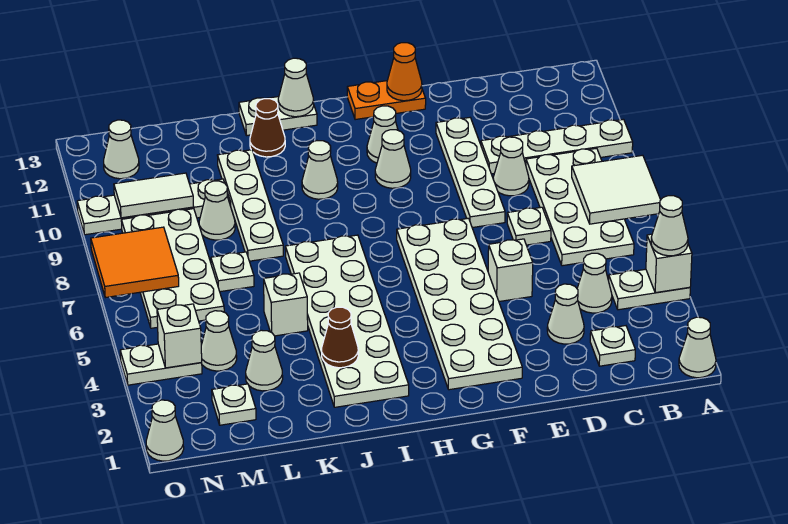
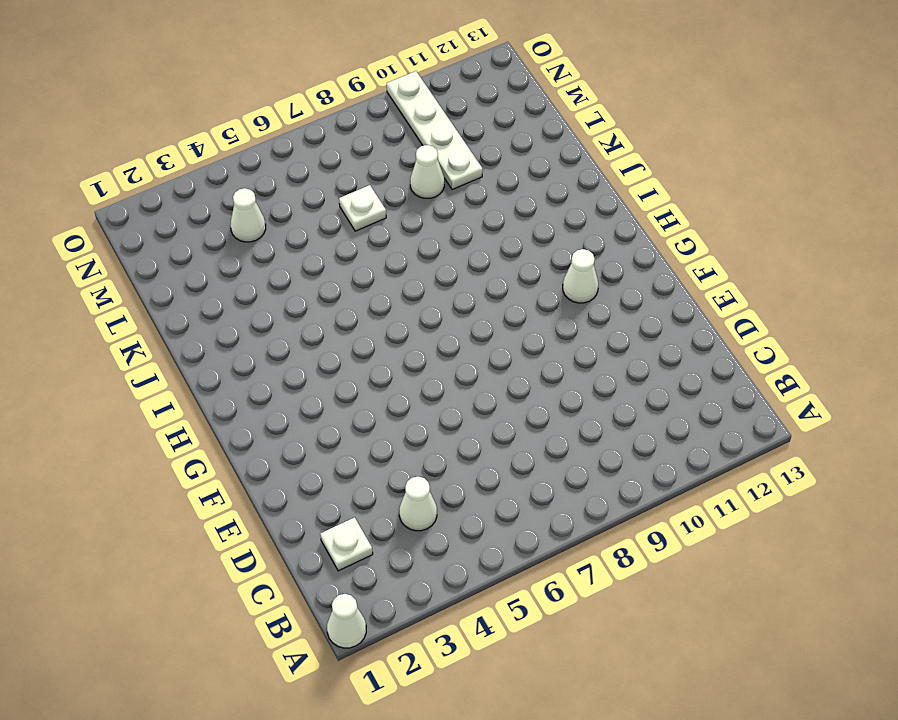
none -> white plate A4:B4 level 1
none -> white plate A10:D10 level 1
none -> white plate B6:C9 level 1
none -> white cone D3 level 1

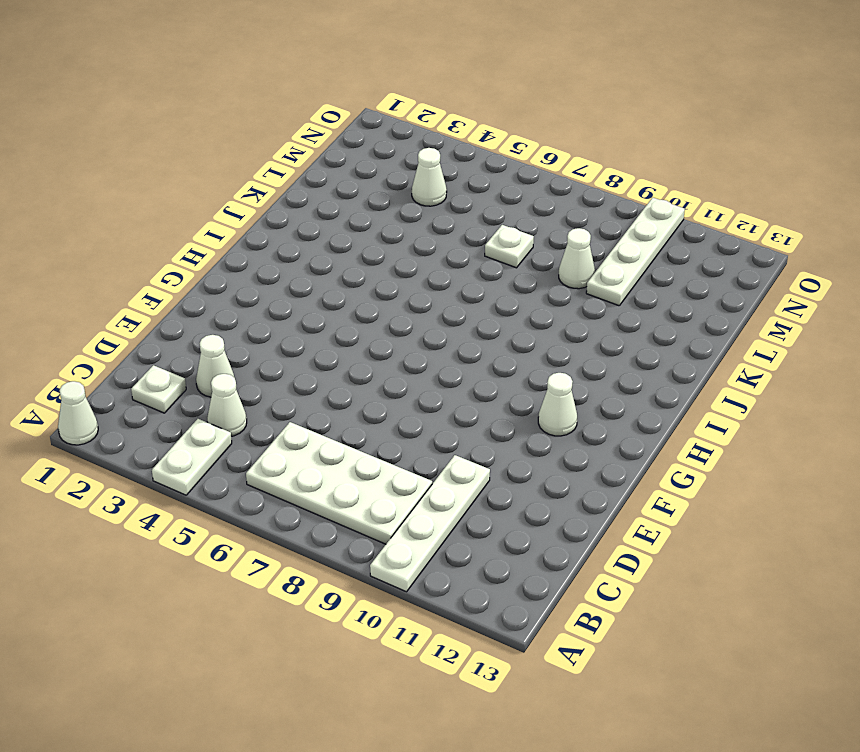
none -> white plate D7 level 1
none -> white cone D9 level 1
none -> white brick E5 level 1
none -> white plate E8:E11 level 1

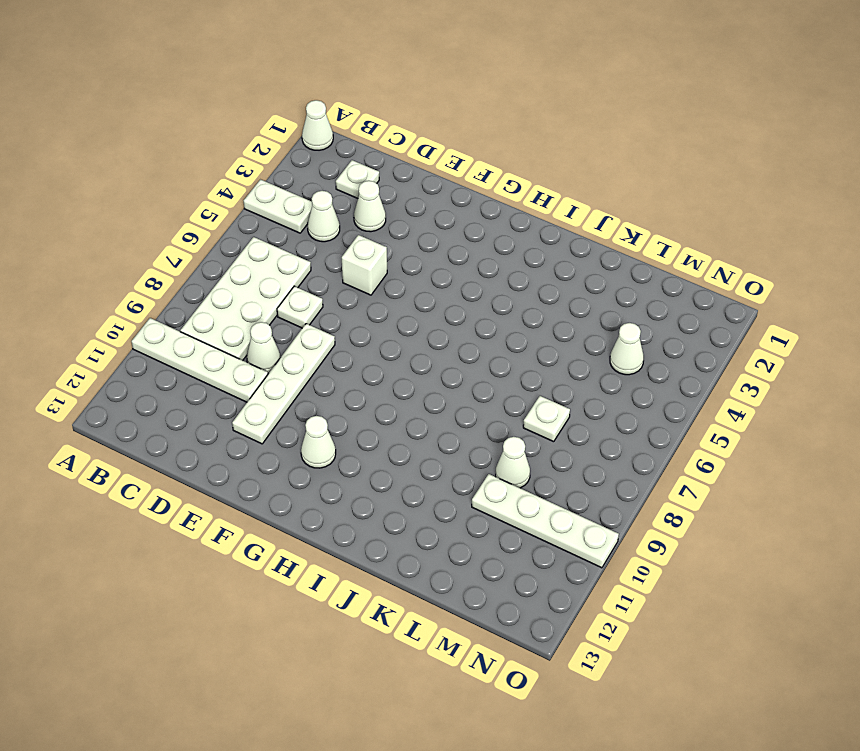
none -> white plate F2:G7 level 1
none -> orange plate F13:G13 level 1
none -> white cone G10 level 1
none -> white plate I2:J7 level 1

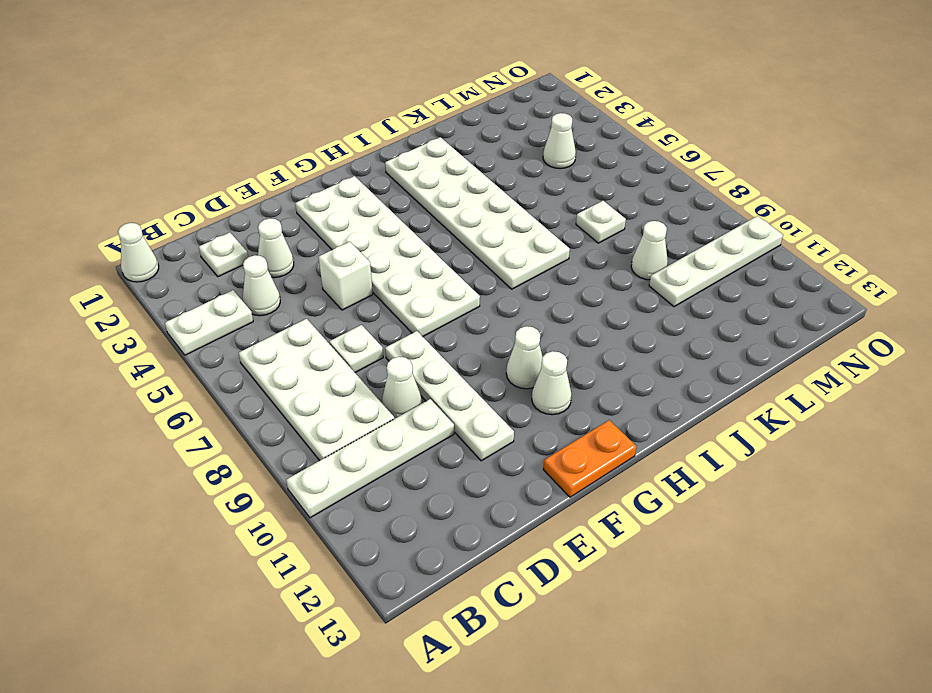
none -> white cone I10 level 1
none -> white plate I13:J13 level 1
none -> brown cone J12 level 1
none -> white brick K5 level 1

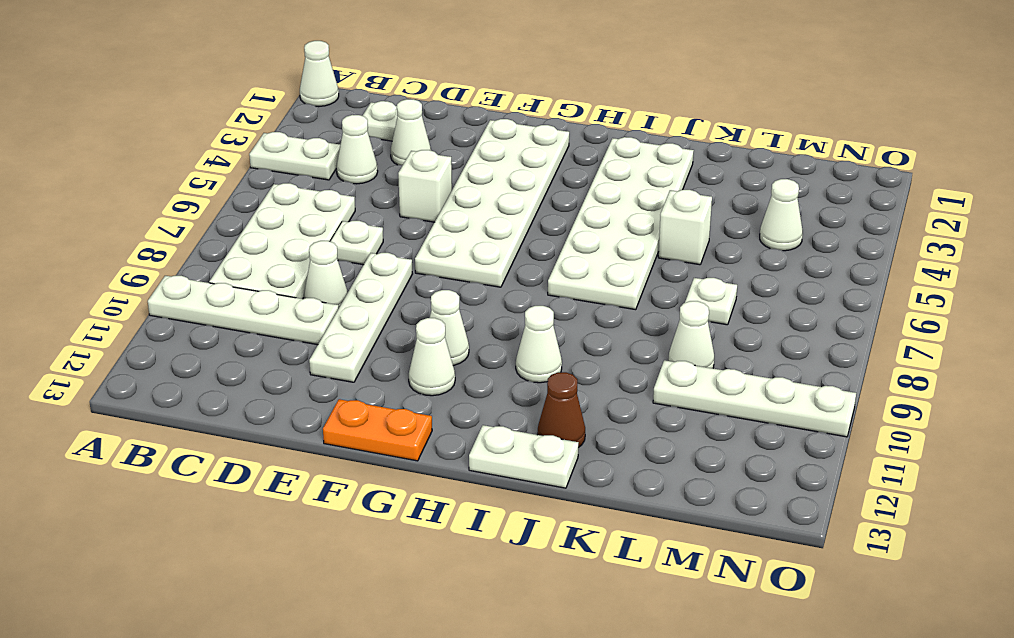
none -> white plate K8:K11 level 1
none -> white cone L3 level 1
none -> white plate M2 level 1
none -> white plate M6:N9 level 1

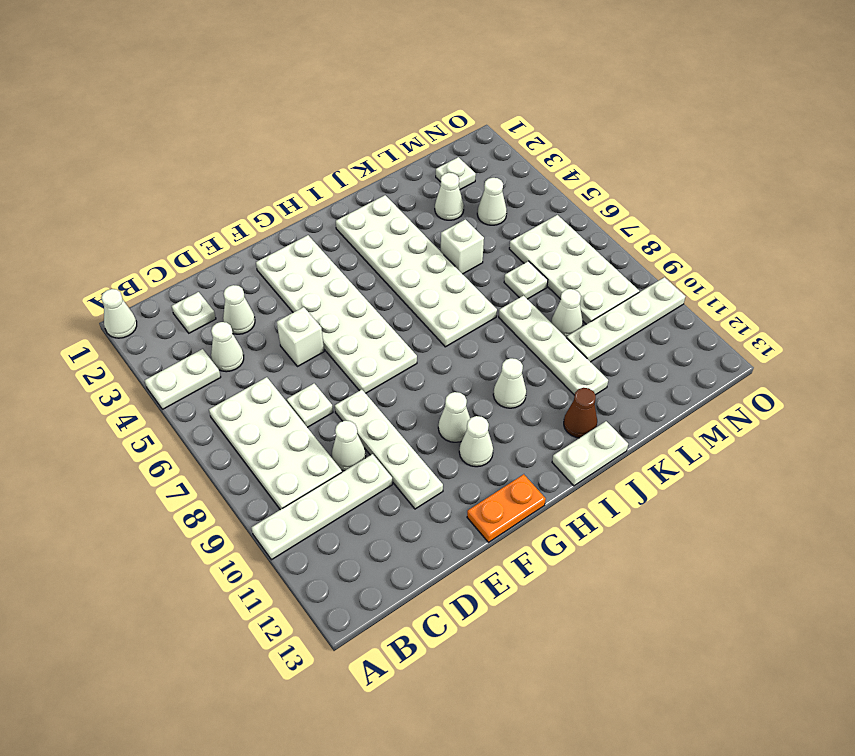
none -> white plate N4:O4 level 1
none -> white cone N12 level 1
none -> white cone O1 level 1
none -> white brick A4 level 2

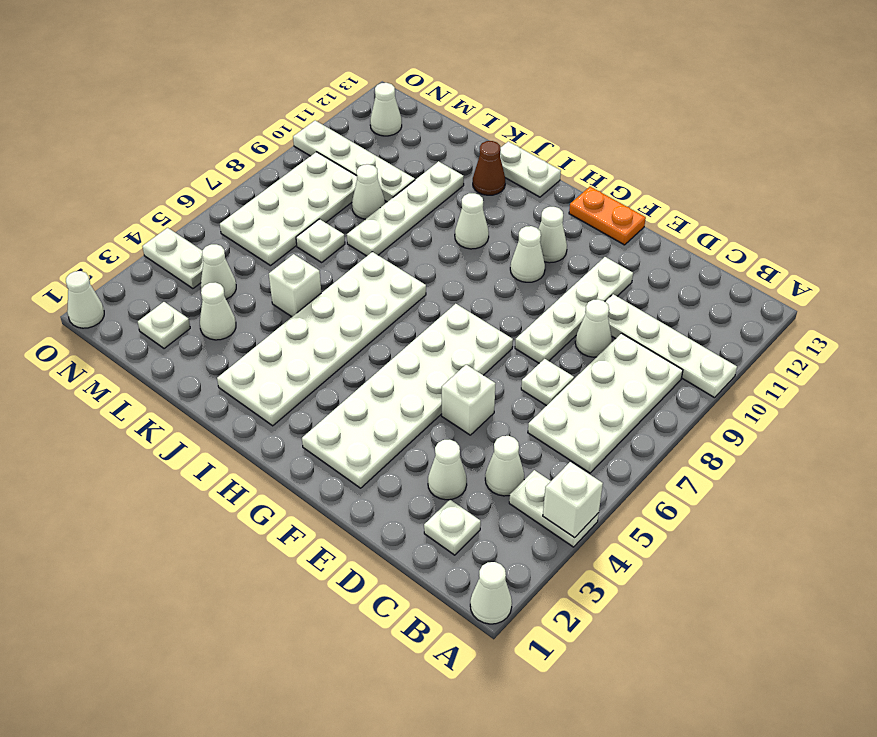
none -> white tile A7:B8 level 2
none -> orange cone F13 level 2
none -> white cone I13 level 2
none -> brown cone J3 level 2

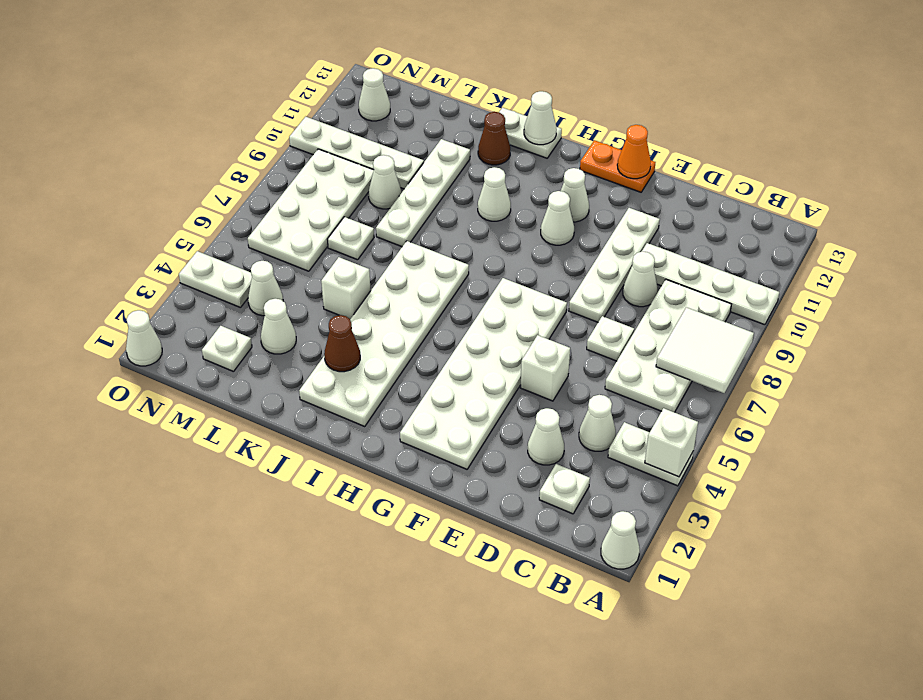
none -> white tile M10:N10 level 2
none -> white brick N4 level 2
none -> orange tile N7:O8 level 2
none -> white cone A4 level 3

